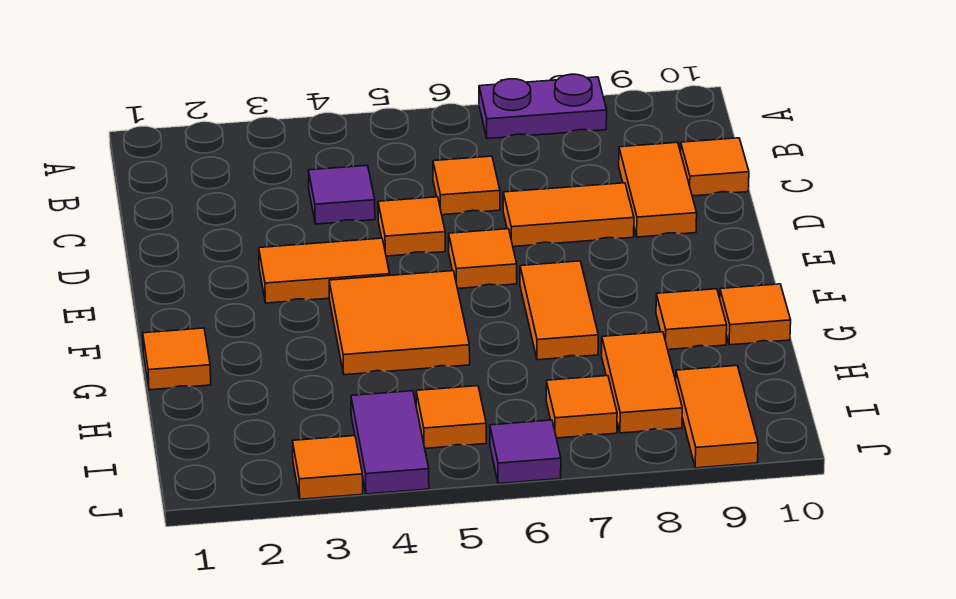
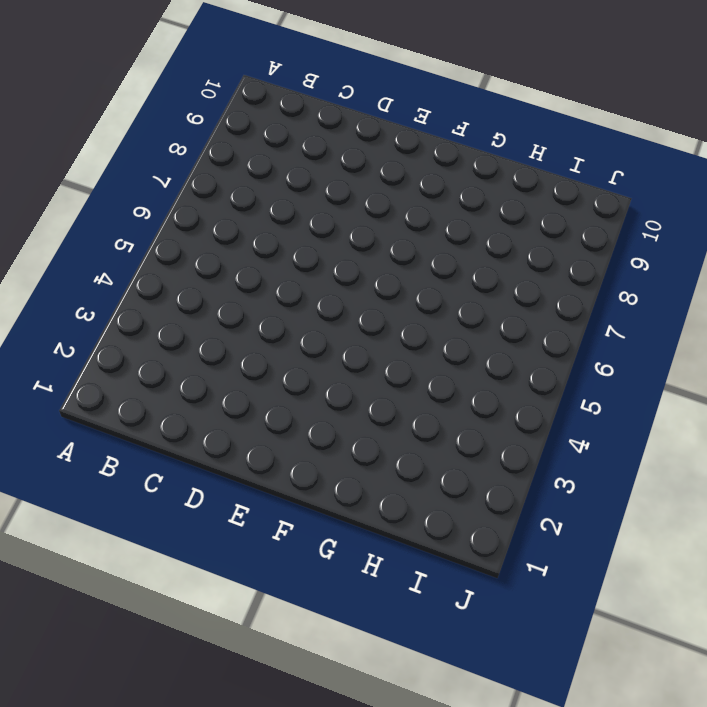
none -> purple plate A7:A8 level 1
none -> purple tile C4 level 1
none -> orange tile C6 level 1

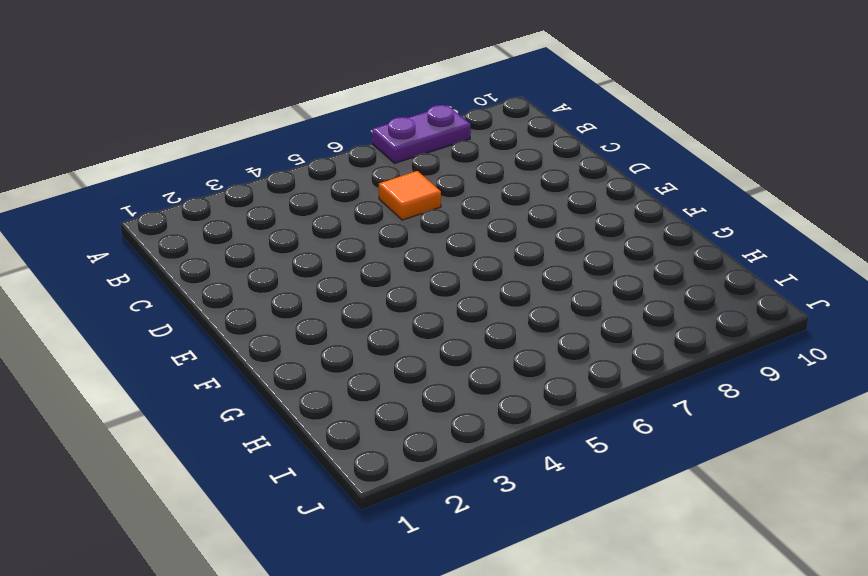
none -> purple tile C4 level 1
none -> orange tile C9:D9 level 1
none -> orange tile C10 level 1

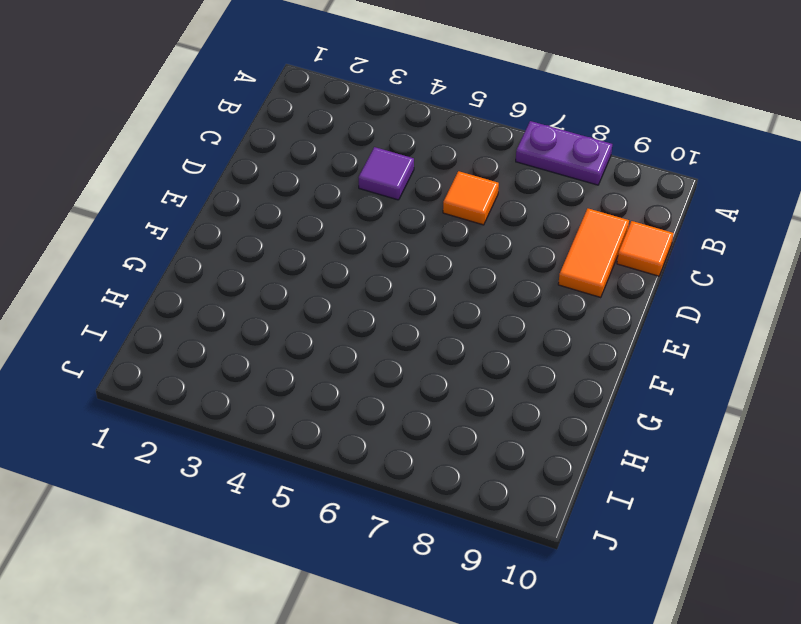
none -> orange tile D5 level 1
none -> orange tile D7:D8 level 1
none -> orange tile E3:E4 level 1

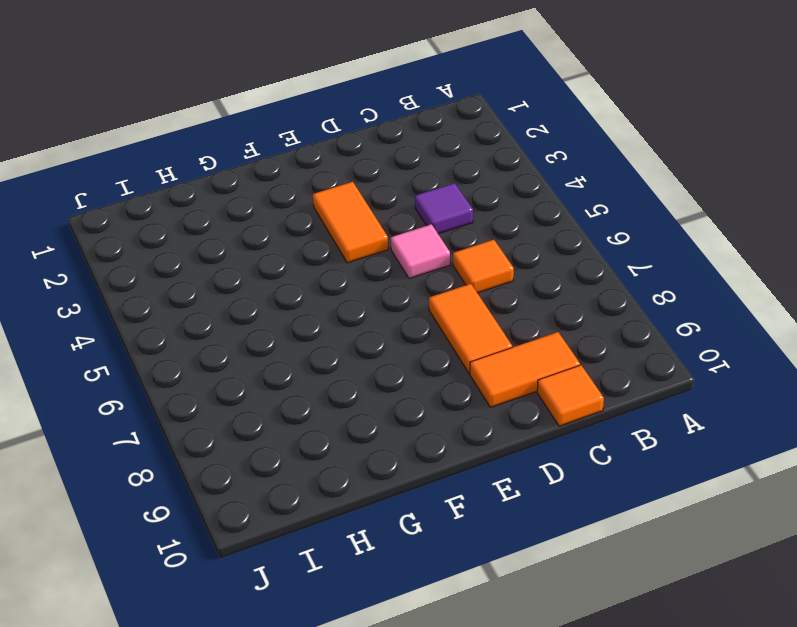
pink tile D5 level 1 -> orange tile D5 level 1
none -> purple plate A7:A8 level 1
none -> orange tile E6 level 1
none -> orange tile F4:G5 level 1

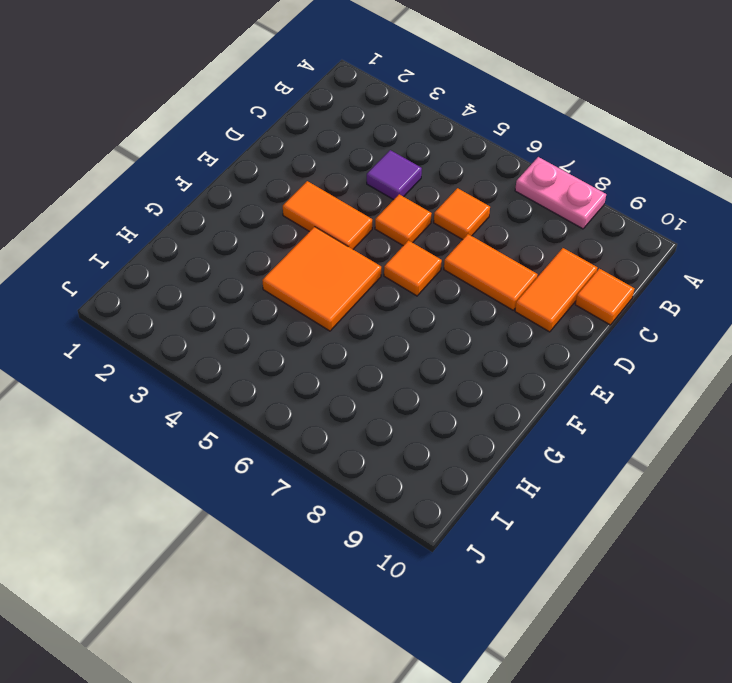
pink plate A7:A8 level 1 -> purple plate A7:A8 level 1
none -> orange tile F7:G7 level 1
none -> orange tile G1 level 1
none -> orange tile G9 level 1

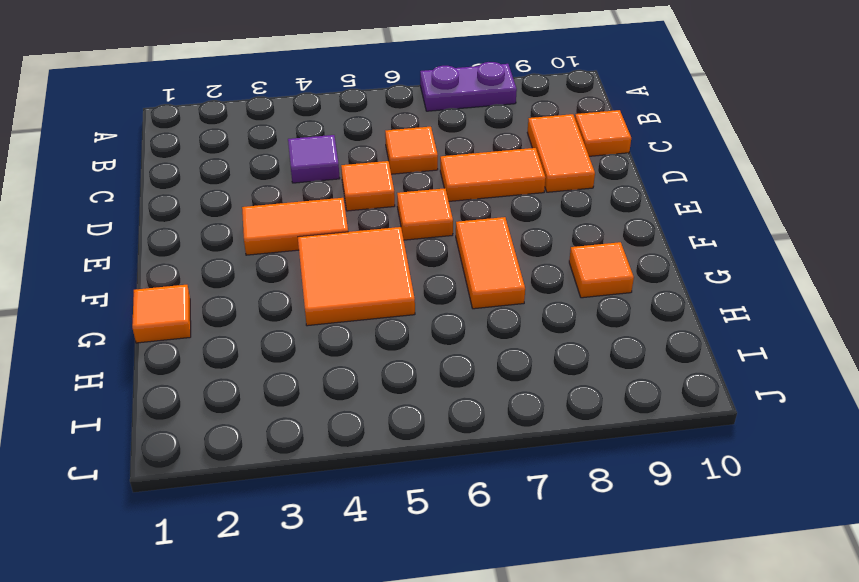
none -> orange tile G10 level 1
none -> orange tile H8:I8 level 1
none -> purple tile I4:J4 level 1

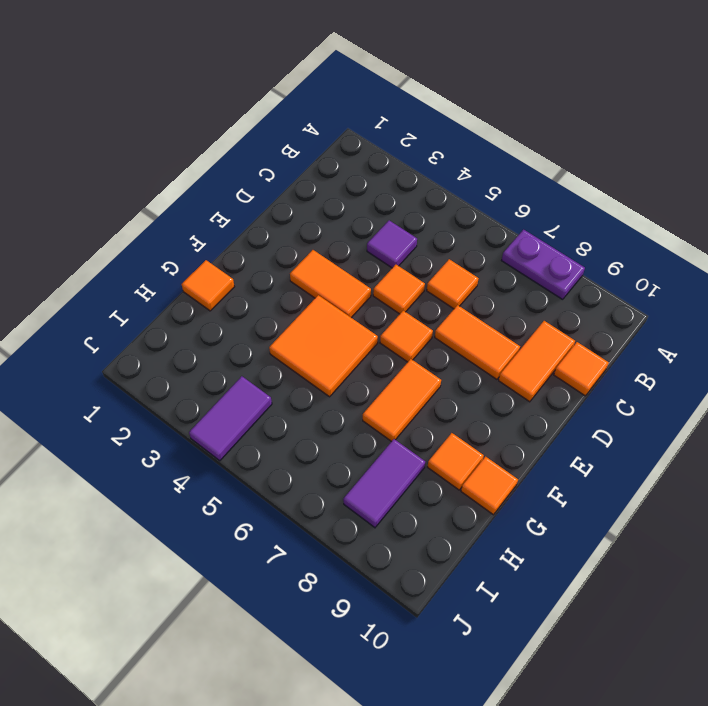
purple tile H8:I8 level 1 -> orange tile H8:I8 level 1
none -> orange tile I5 level 1
none -> orange tile I7 level 1
none -> orange tile I9:J9 level 1

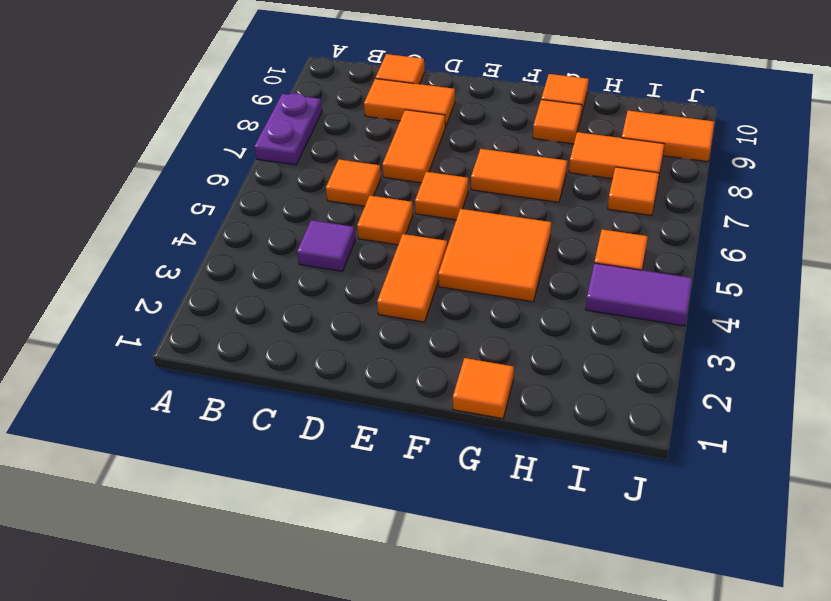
none -> orange tile J3 level 1
none -> purple tile J6 level 1

